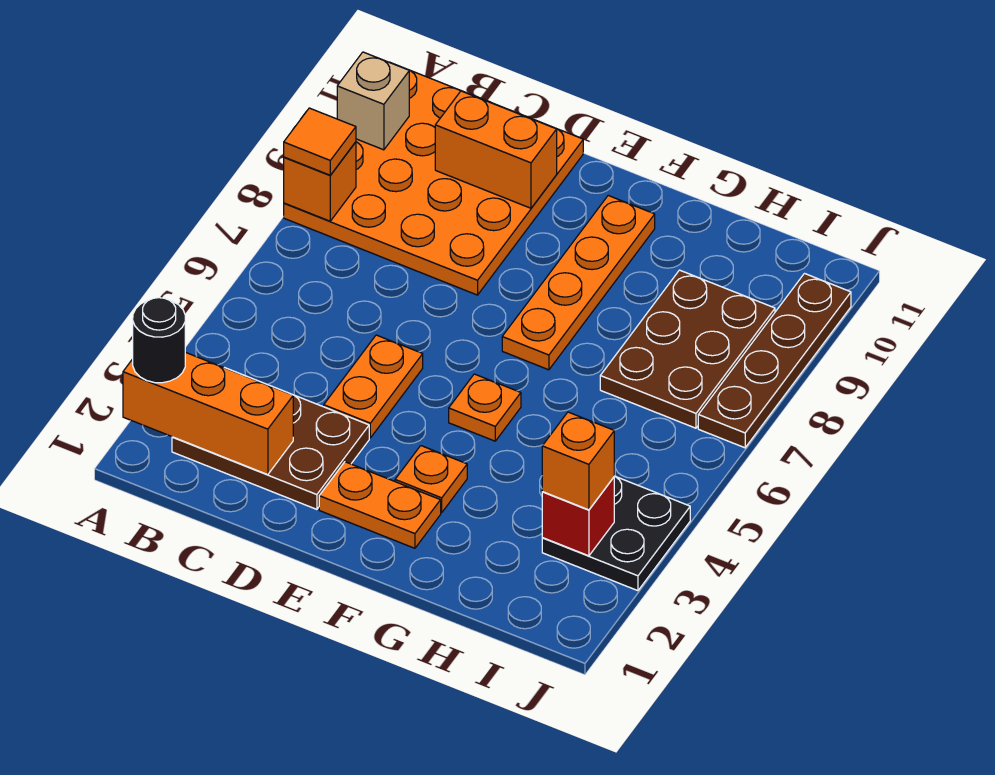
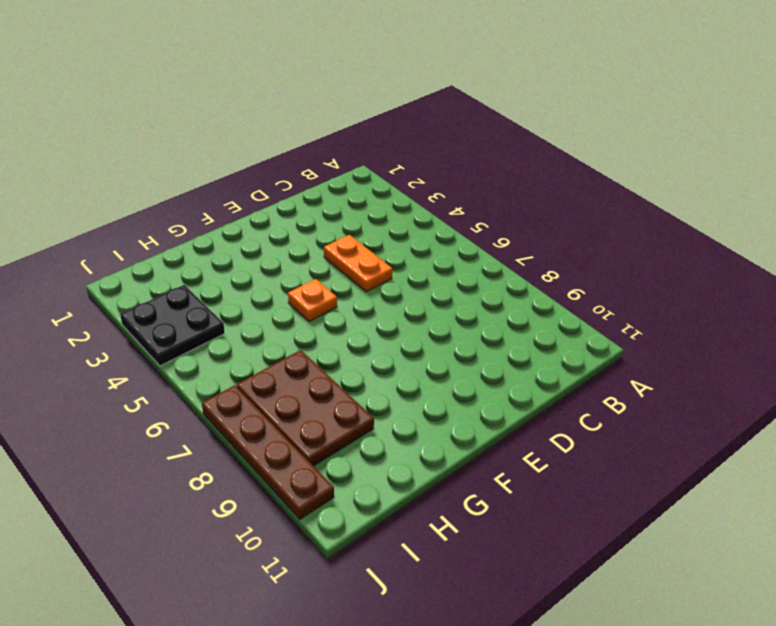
none -> orange plate A8:D11 level 1
none -> brown plate B2:D3 level 1
none -> orange plate E2:F2 level 1

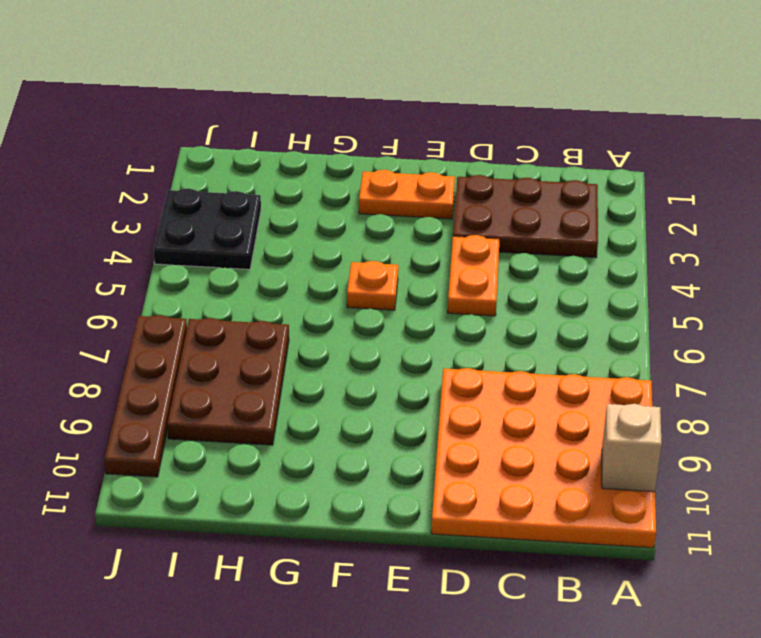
none -> orange plate F3 level 1
none -> orange plate F7:F10 level 1
none -> orange brick A2:C2 level 2

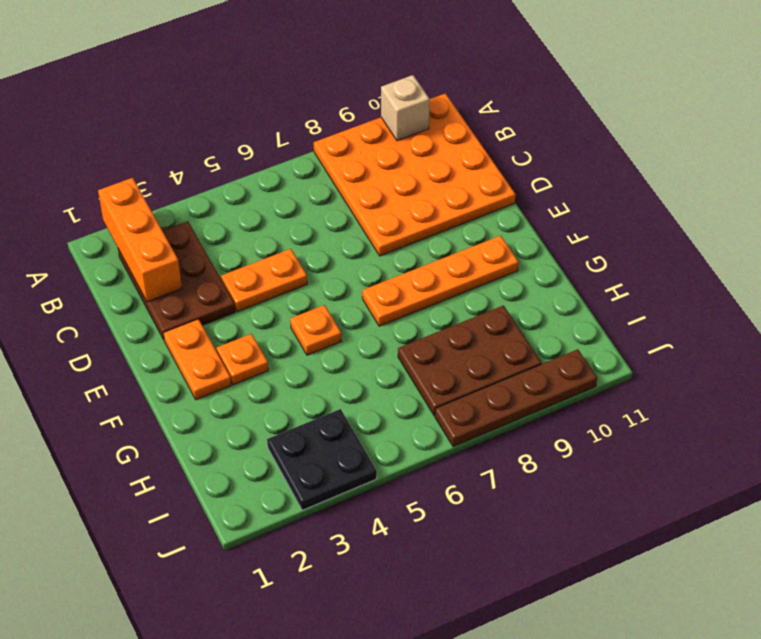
none -> orange brick A8 level 2
none -> orange brick C10:D10 level 2
none -> red brick I3 level 2

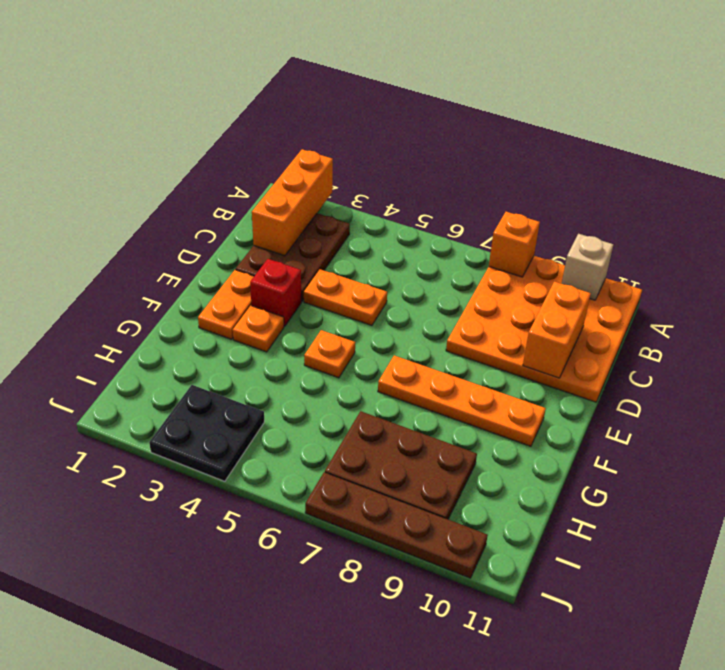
red brick E3 level 1 -> red brick I3 level 2
none -> black round brick A2 level 3
none -> orange tile A8 level 3
none -> orange brick I3 level 3

